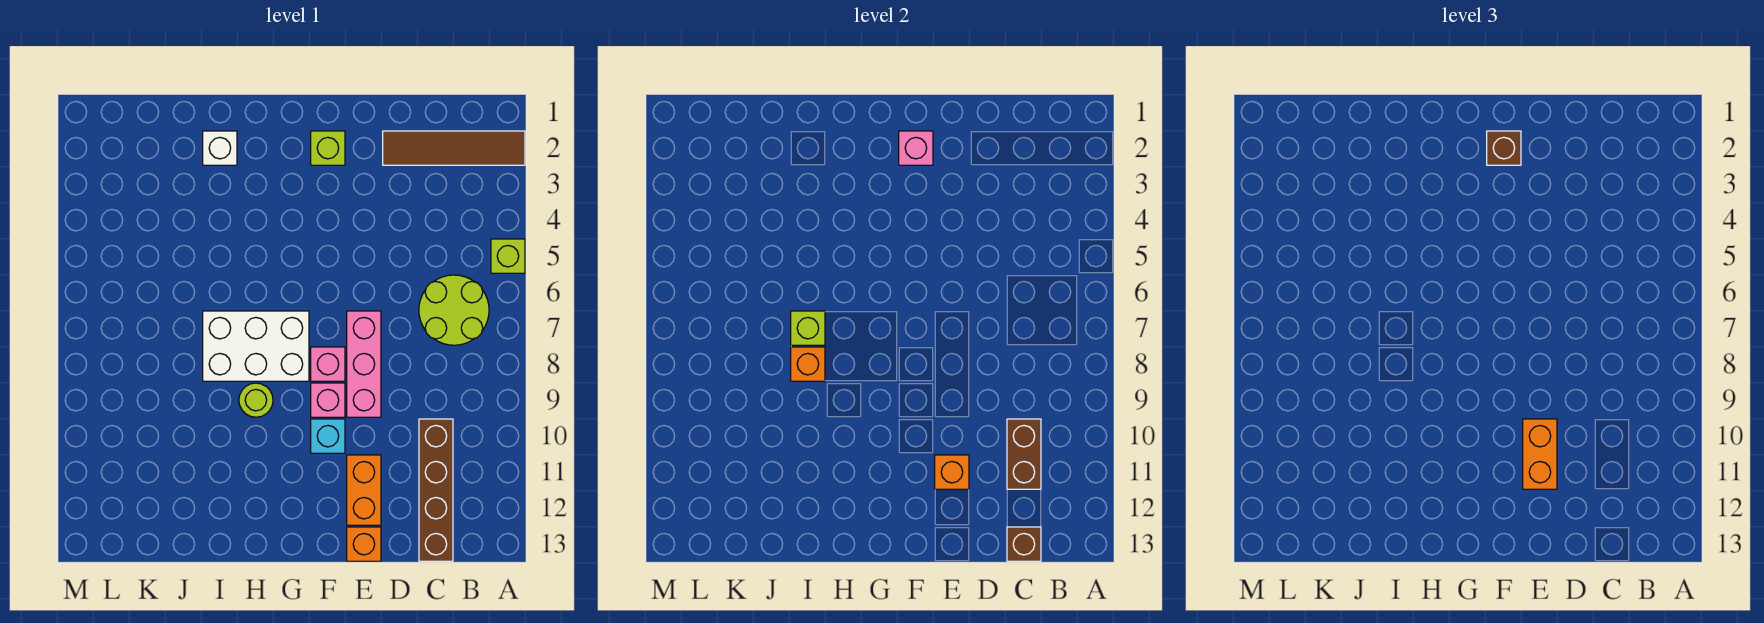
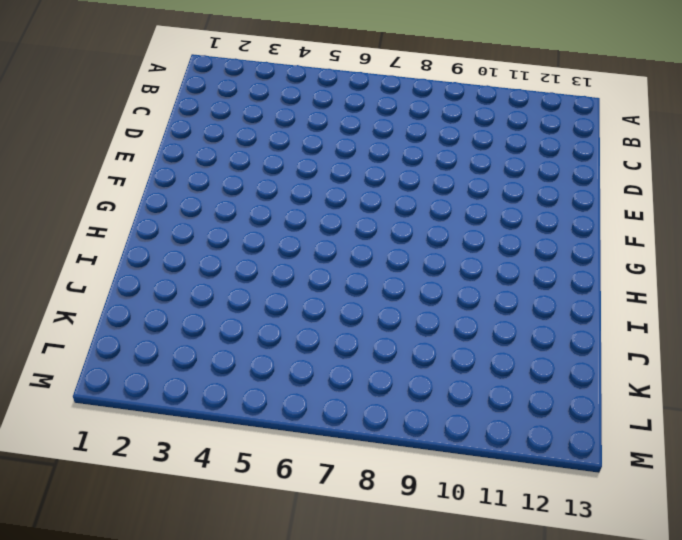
none -> brown tile A2:D2 level 1
none -> lime brick A5 level 1
none -> lime round brick B6:C7 level 1

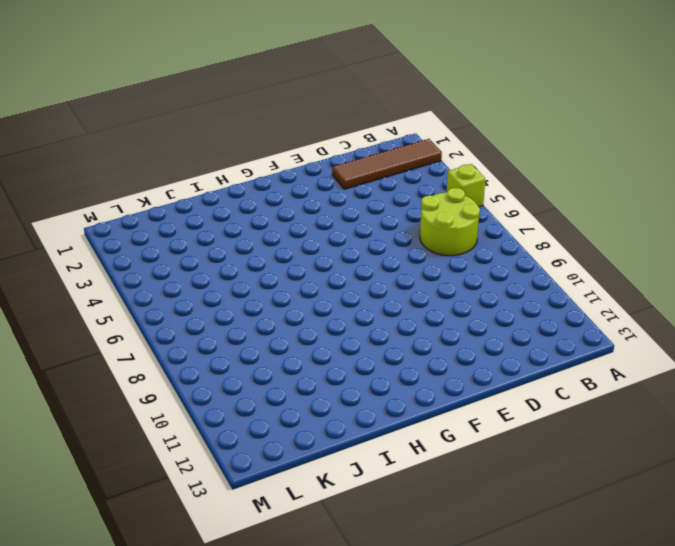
none -> brown brick C10:C13 level 1
none -> pink brick E7:E9 level 1
none -> orange brick E11:E12 level 1

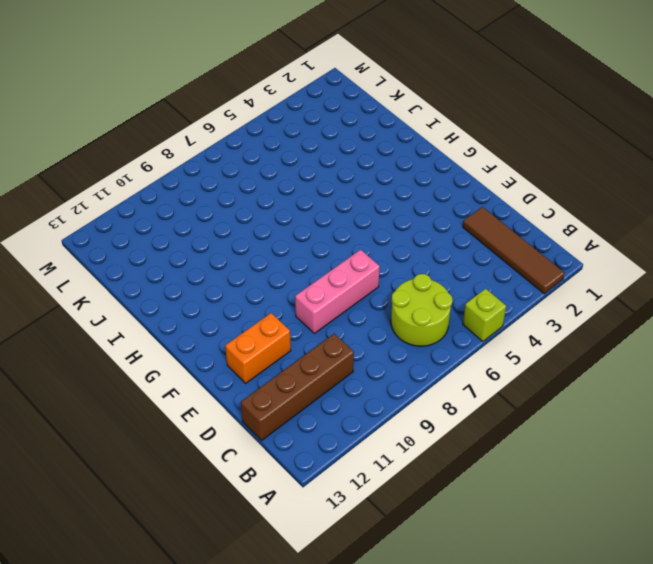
none -> orange brick E13 level 1
none -> lime brick F2 level 1
none -> pink brick F8 level 1

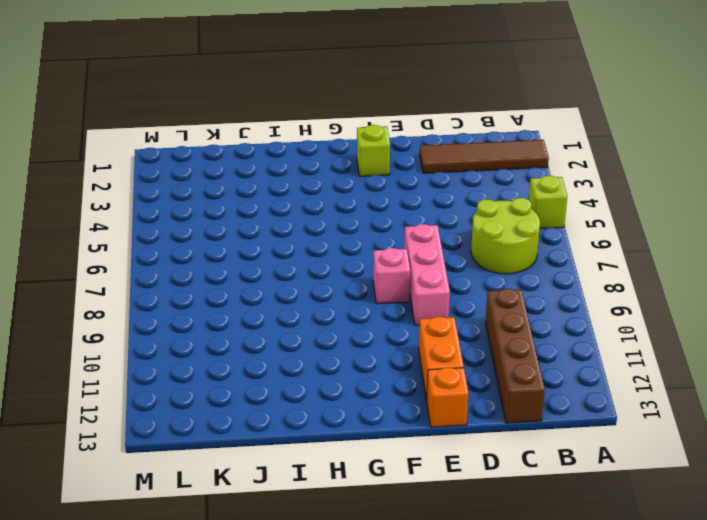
none -> pink brick F9 level 1
none -> cyan brick F10 level 1
none -> white brick G7:I8 level 1

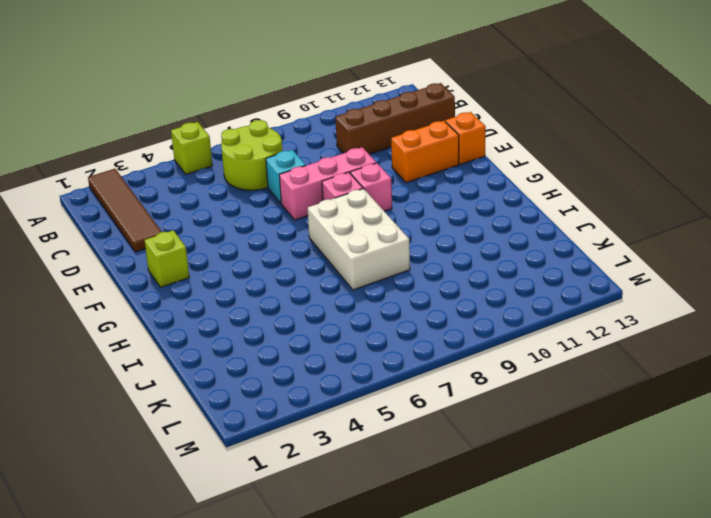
cyan brick D7 level 1 -> cyan brick F10 level 1
none -> lime round brick H9 level 1
none -> white brick I2 level 1
none -> brown brick C10:C11 level 2

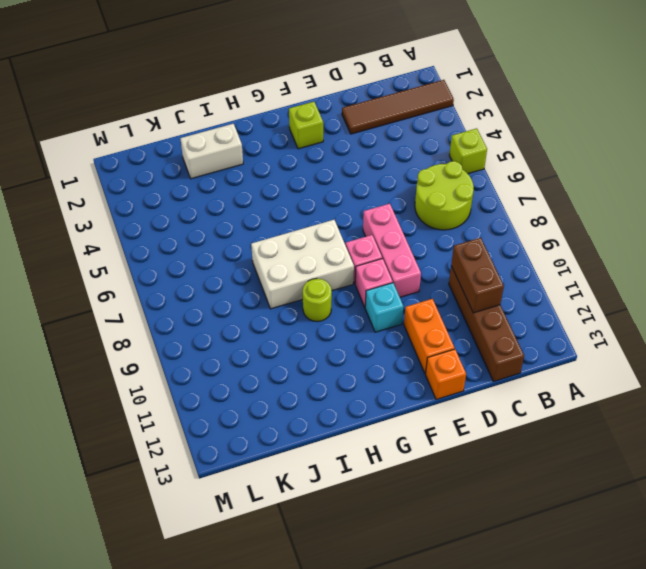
white brick I2:J2 level 1 -> white brick I2 level 1
none -> brown brick C13 level 2
none -> orange brick E11 level 2
none -> pink brick F2 level 2

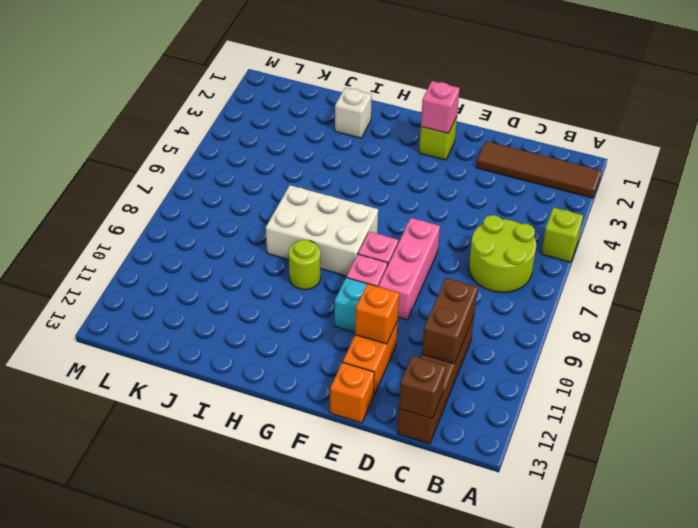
none -> lime brick I7 level 2
none -> orange brick I8 level 2
none -> orange brick E10:E11 level 3

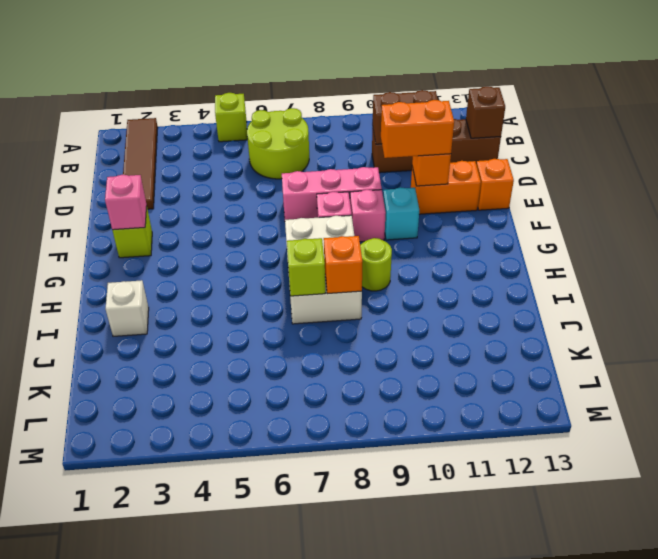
none -> brown brick F2 level 3

